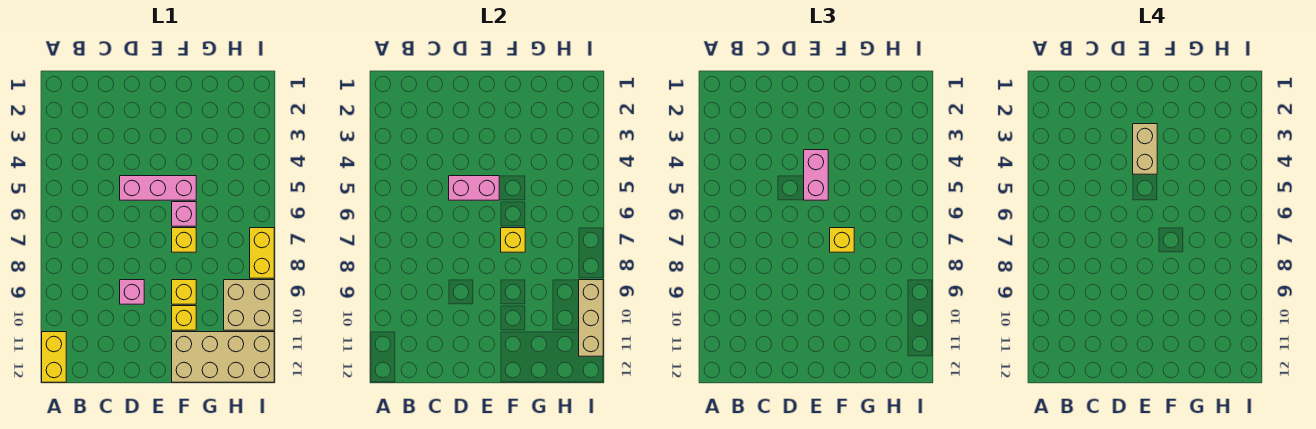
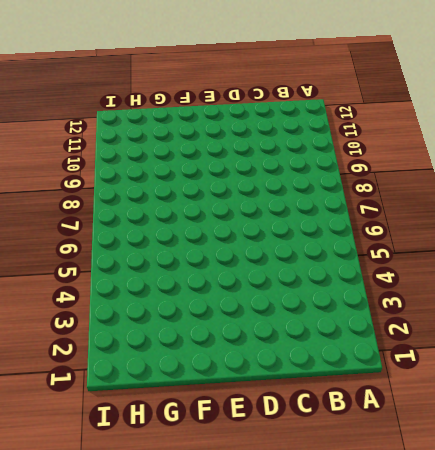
none -> yellow brick A11:A12 level 1
none -> pink brick D5:F5 level 1
none -> pink brick D9 level 1

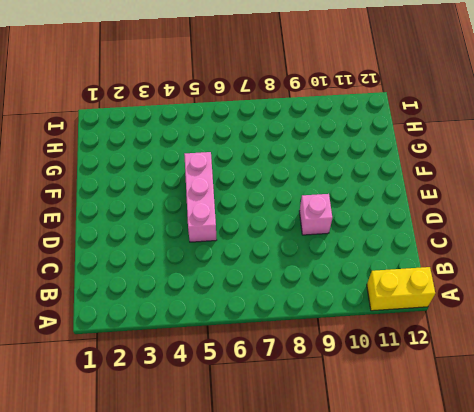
none -> pink brick F6 level 1
none -> yellow brick F7 level 1
none -> yellow brick F9 level 1

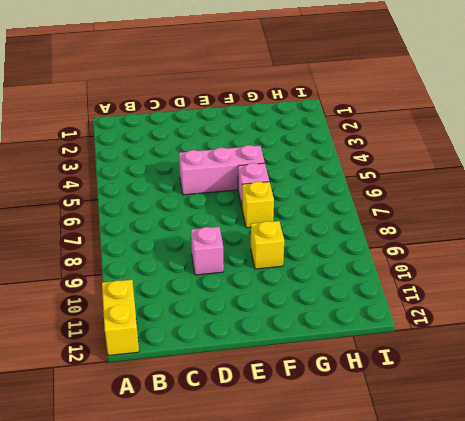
none -> yellow brick F10 level 1
none -> tan brick F11:I12 level 1
none -> tan brick H9:I10 level 1

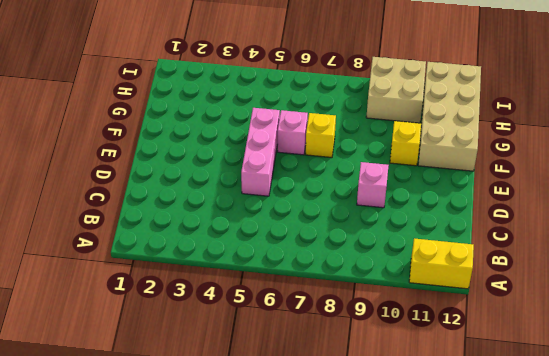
none -> yellow brick F9 level 1
none -> yellow brick I7:I8 level 1
none -> pink brick D5:E5 level 2

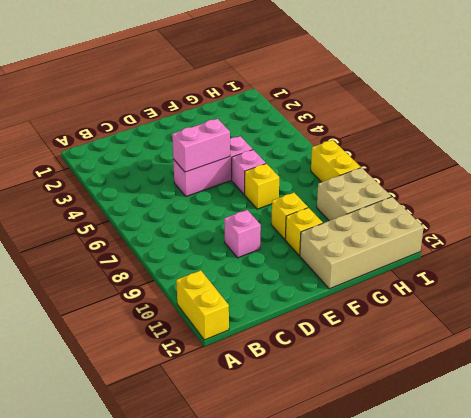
none -> yellow brick F7 level 2
none -> tan brick I9:I11 level 2
none -> pink brick E4:E5 level 3

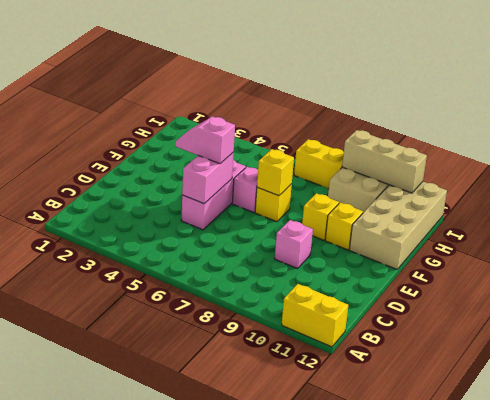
pink slope E4:E5 level 3 top 5 -> pink brick E4:E5 level 3
none -> yellow brick F7 level 3
none -> tan brick E3:E4 level 4

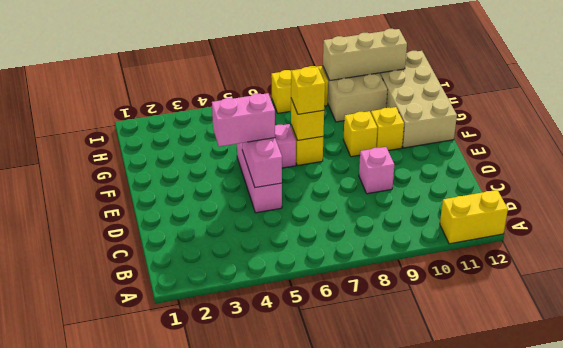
none -> tan brick E3:E4 level 4

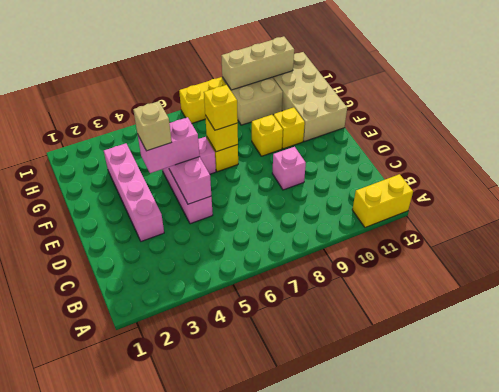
pink brick D3:G3 level 1 -> none
tan brick E4 level 4 -> tan brick E3:E4 level 4

